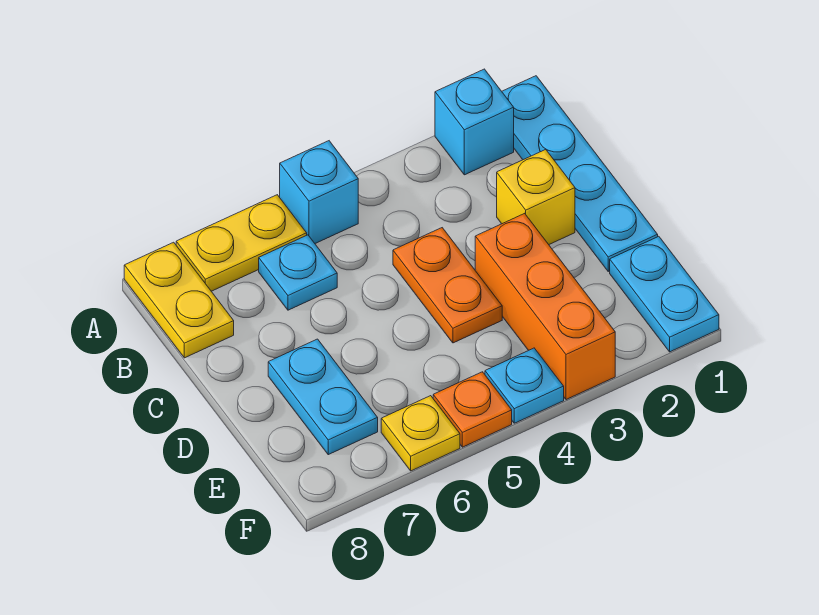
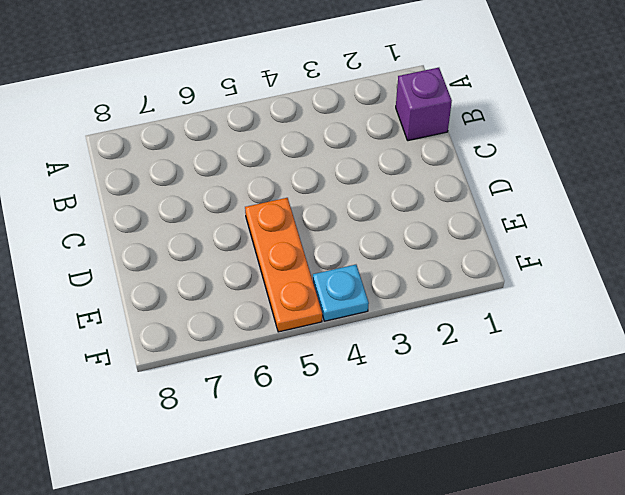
purple brick B1 level 1 -> cyan plate A1:D1 level 1
orange plate D5:F5 level 1 -> orange plate F5 level 1
none -> cyan brick A2 level 1
none -> cyan brick A5 level 1
none -> yellow plate A6:A7 level 1

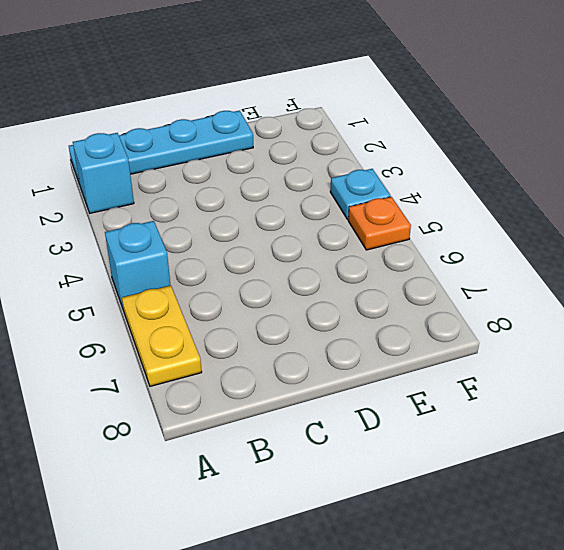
none -> yellow plate A8:B8 level 1
none -> cyan plate B6 level 1
none -> yellow brick C2 level 1

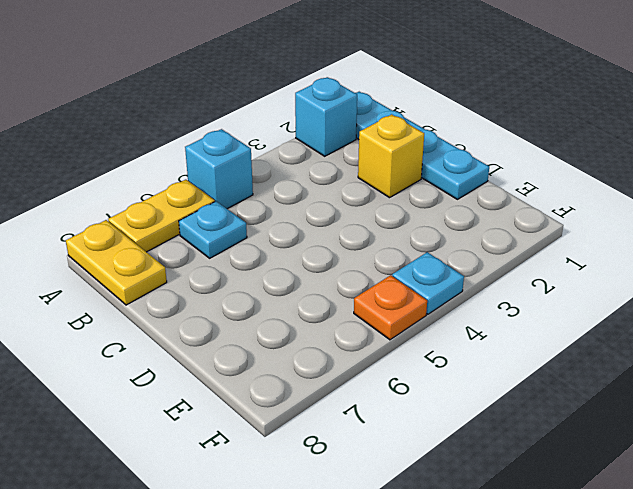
none -> orange plate C4:D4 level 1
none -> orange brick D3:F3 level 1
none -> cyan plate D7:E7 level 1

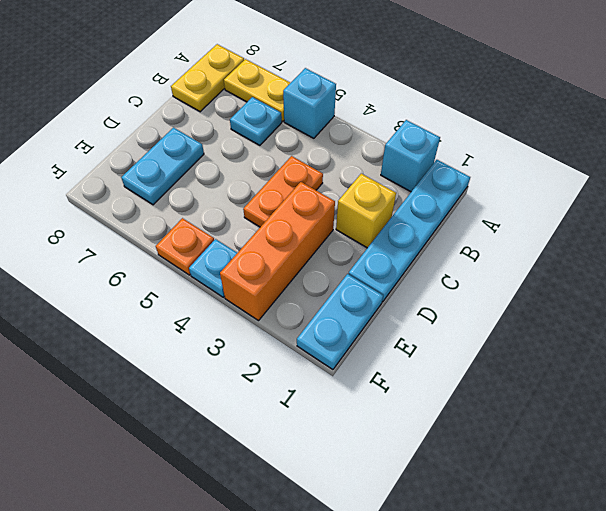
none -> yellow plate F6 level 1

